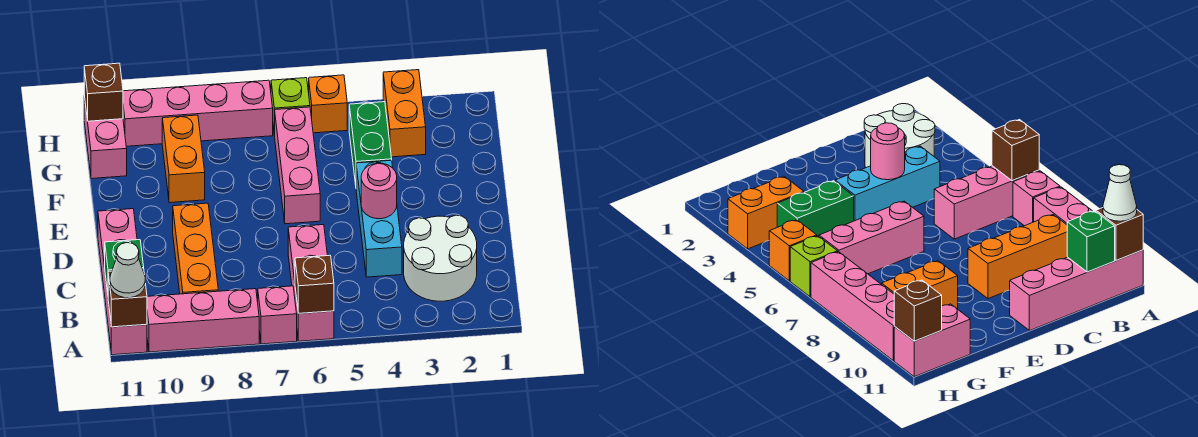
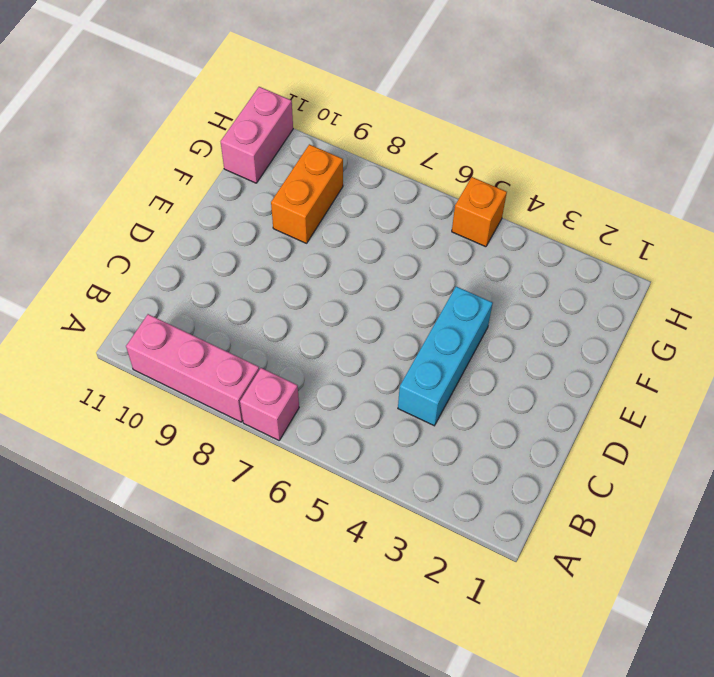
none -> pink brick A6:C6 level 1
none -> pink brick A11:D11 level 1
none -> white round brick B2:C3 level 1

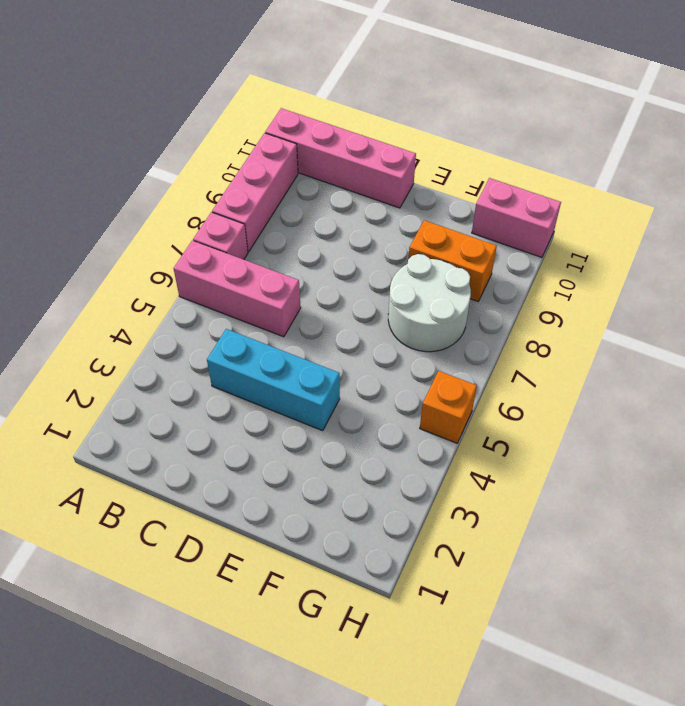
white round brick F7:G8 level 1 -> white round brick B2:C3 level 1
none -> orange brick B9:D9 level 1
none -> pink brick E6:G6 level 1
none -> green brick F4:G4 level 1

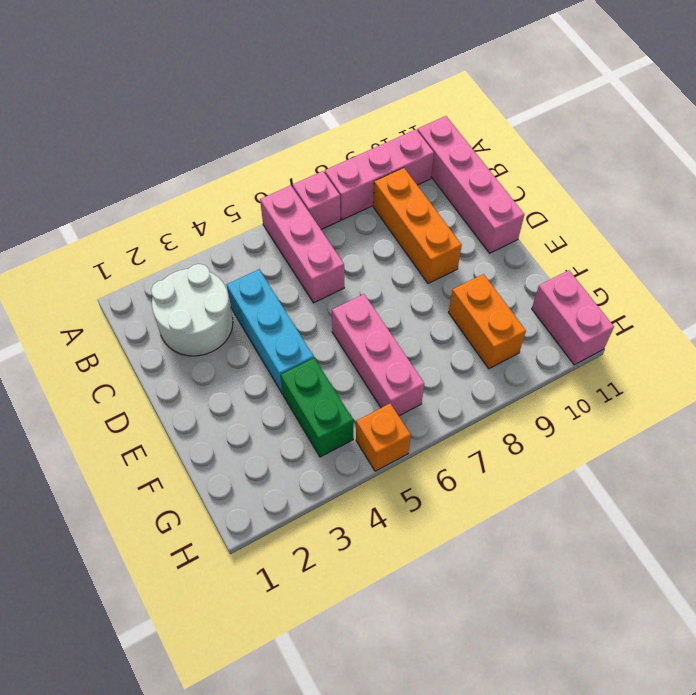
none -> orange brick G3:H3 level 1
none -> lime brick H6 level 1
none -> pink brick H7:H10 level 1

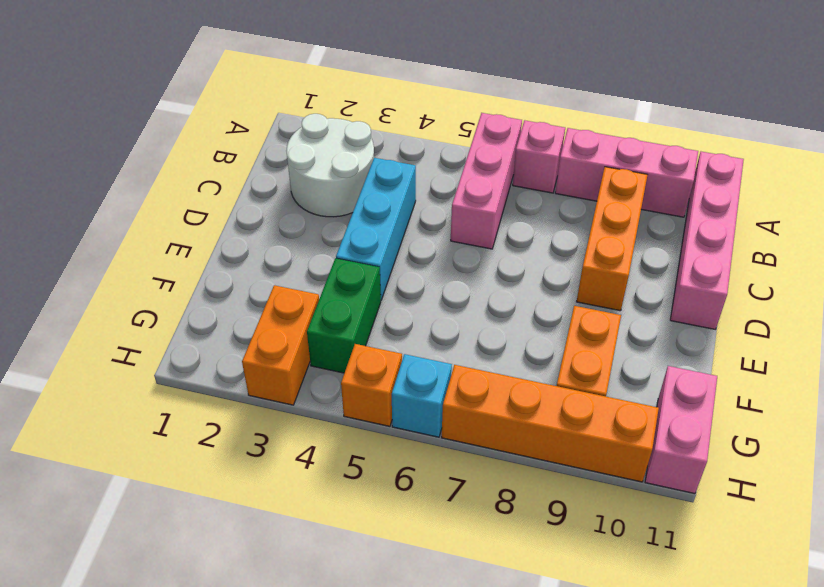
cyan brick H6 level 1 -> lime brick H6 level 1
orange brick H7:H10 level 1 -> pink brick H7:H10 level 1
none -> pink brick E6:G6 level 1
none -> brown brick A6 level 2
none -> brown brick A11 level 2

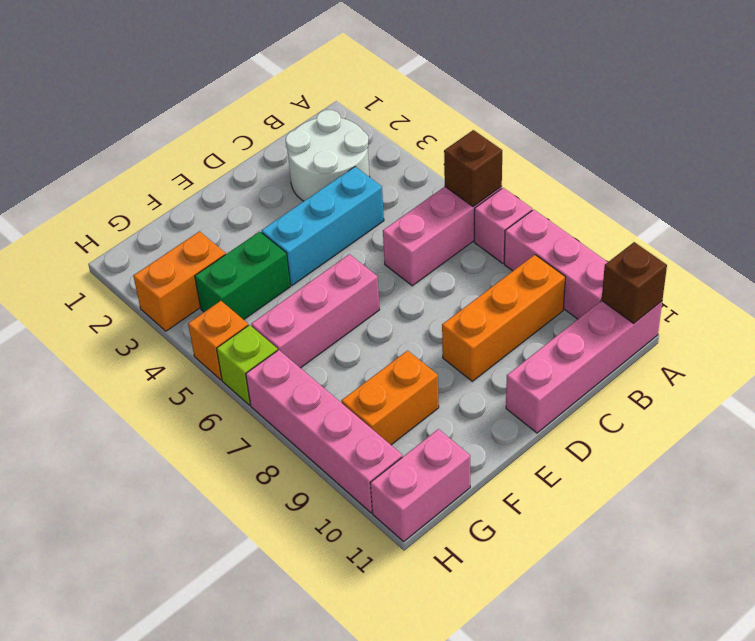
none -> green brick B11 level 2
none -> pink round brick D4 level 2
none -> brown brick H11 level 2

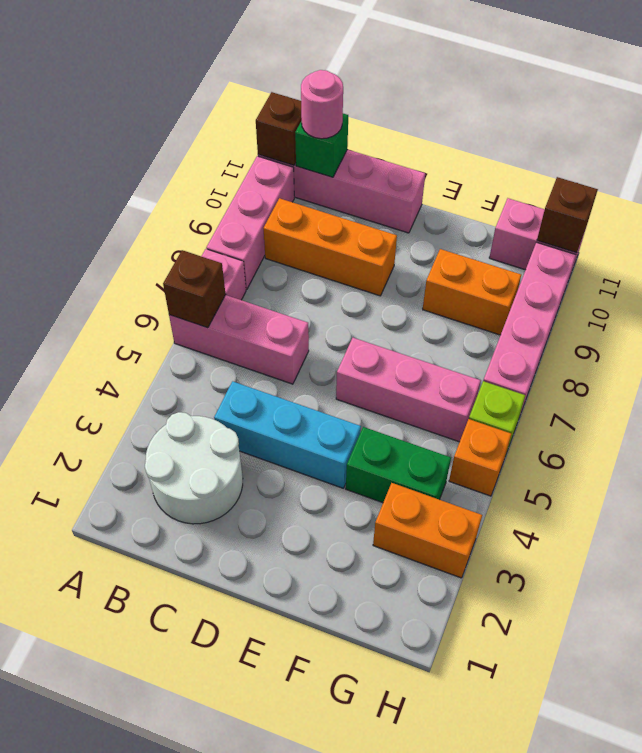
pink round brick B11 level 3 -> pink round brick D4 level 2
none -> white cone A11 level 3

